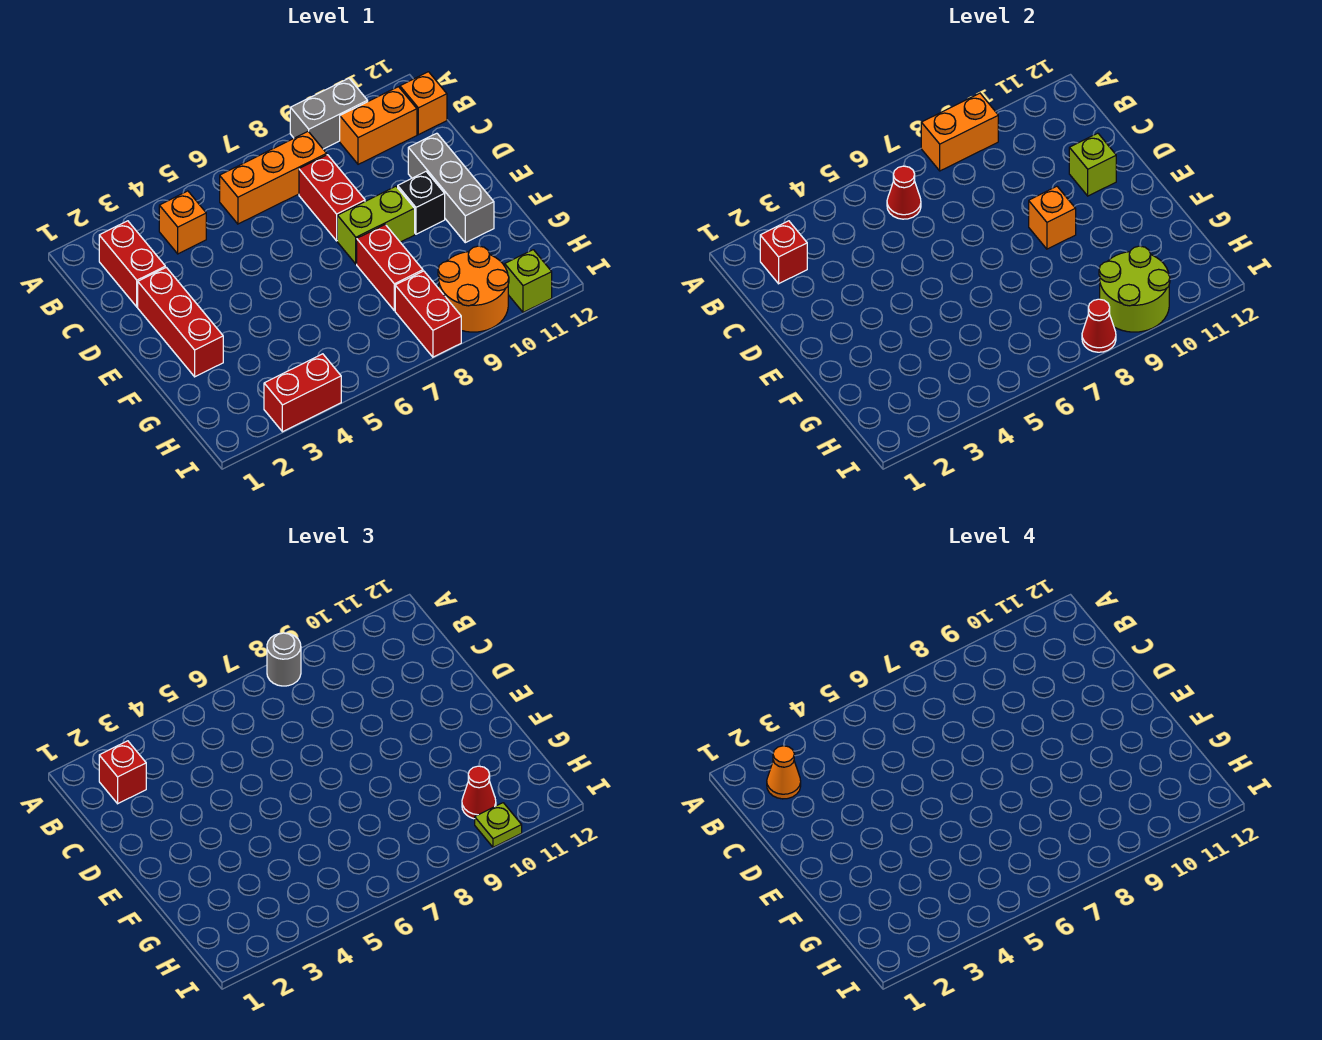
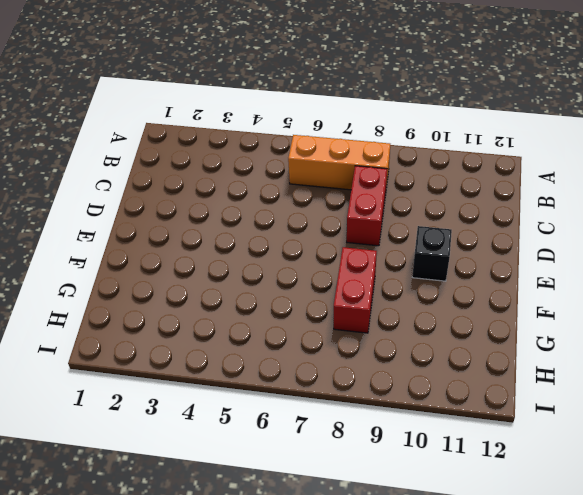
none -> grey brick A9:A10 level 1
none -> red brick B2:C2 level 1
none -> orange brick B4 level 1

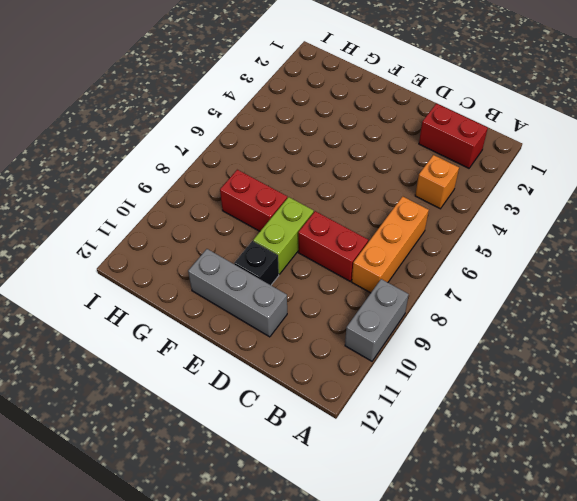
none -> orange brick B10:B11 level 1
none -> orange brick B12 level 1
none -> red brick D2:F2 level 1

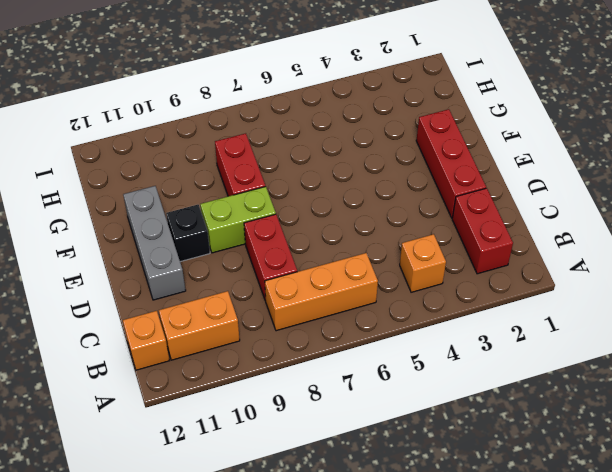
none -> grey brick A9:A10 level 1
none -> red brick H8:I8 level 1
none -> orange round brick H9:I10 level 1

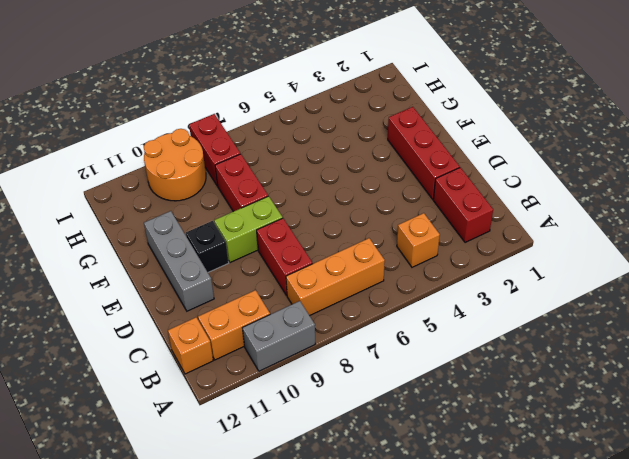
none -> red brick I3:I4 level 1
none -> lime brick I11 level 1
none -> orange brick A8:A9 level 2

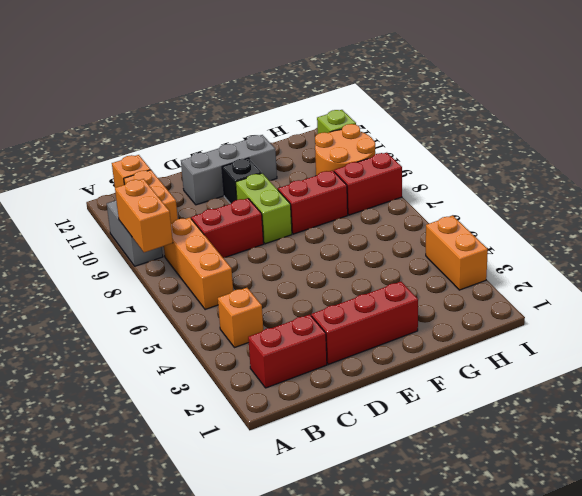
orange brick I3:I4 level 1 -> red brick I3:I4 level 1
none -> red brick B2 level 2
none -> red cone B6 level 2
none -> lime brick D11 level 2

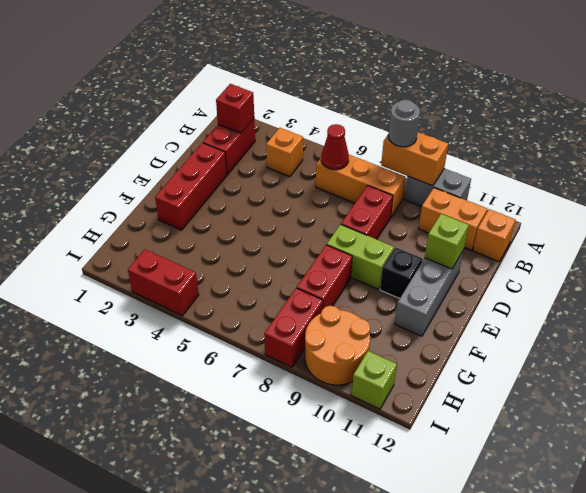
none -> orange brick E9 level 2
none -> lime round brick H9:I10 level 2
none -> red cone I8 level 2

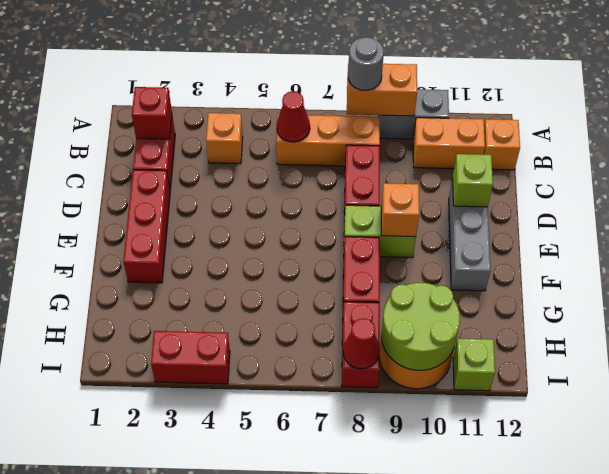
none -> black brick E10 level 1
none -> red brick B2 level 3
none -> red cone H10 level 3

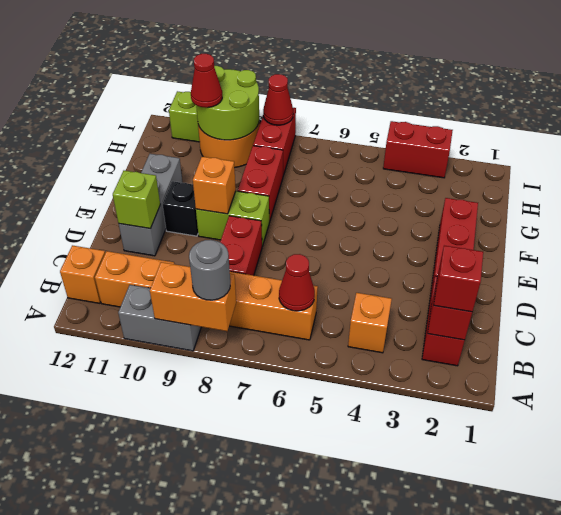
none -> lime plate I10 level 3
none -> orange cone B2 level 4

